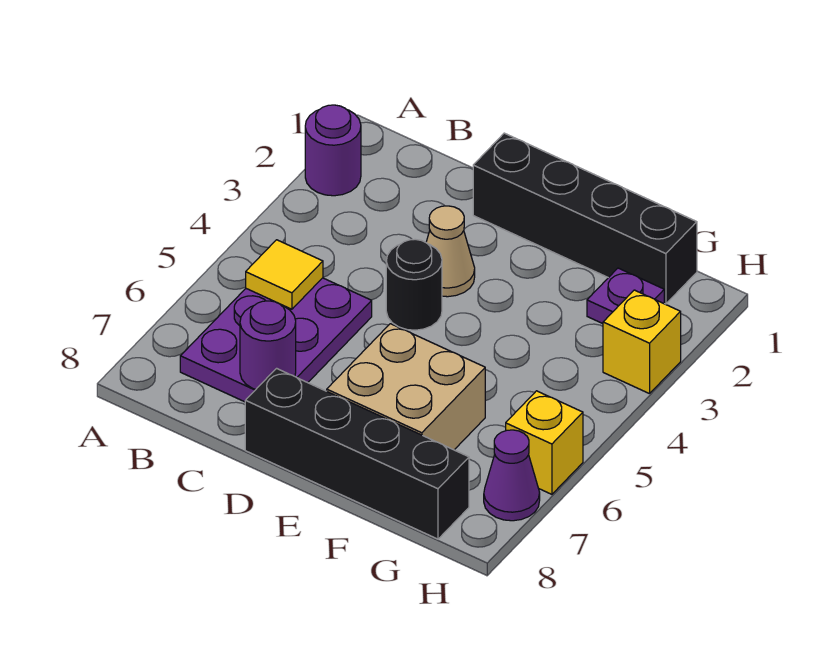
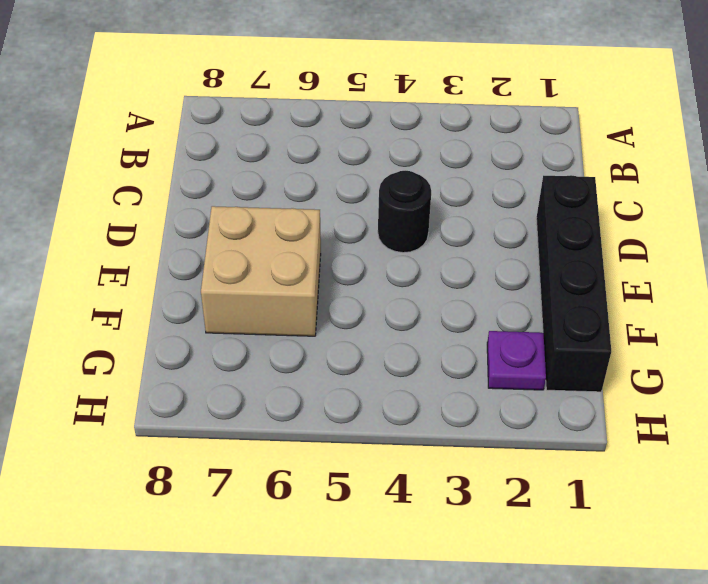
none -> purple round brick A2 level 1
none -> purple plate B5:C7 level 1
none -> tan cone D3 level 1

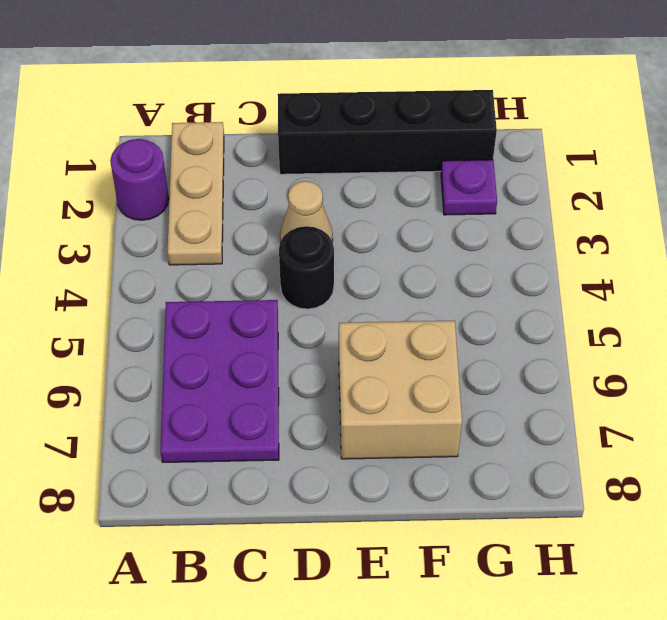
tan plate B1:B3 level 1 -> none
none -> black brick D8:G8 level 1
none -> yellow brick H3 level 1
none -> yellow brick H6 level 1

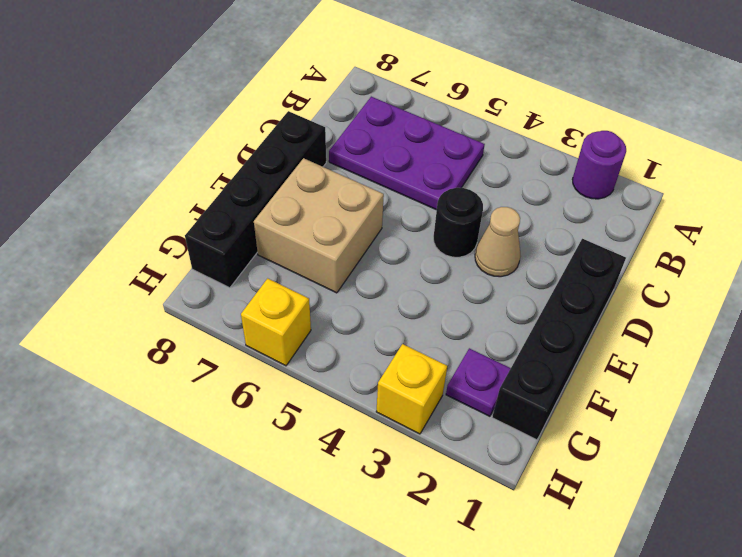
none -> purple cone H7 level 1
none -> yellow tile B5 level 2
none -> purple round brick C7 level 2

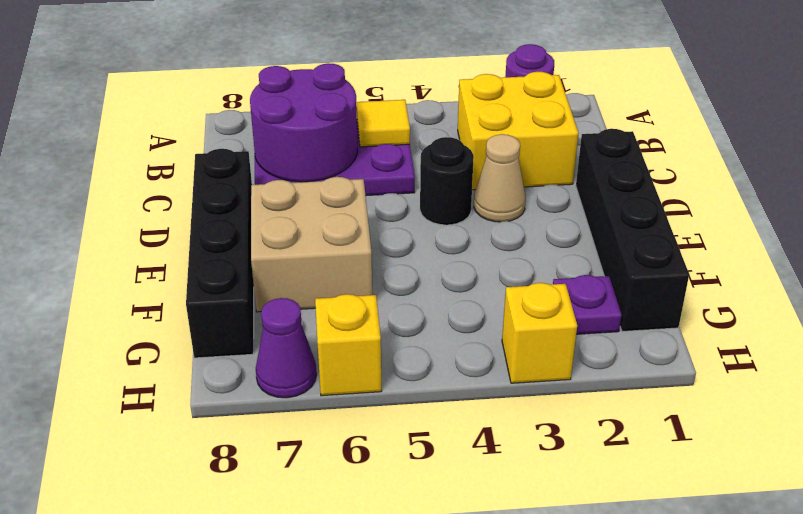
yellow brick B2:C3 level 1 -> none
purple round brick B6:C7 level 2 -> purple round brick C7 level 2

